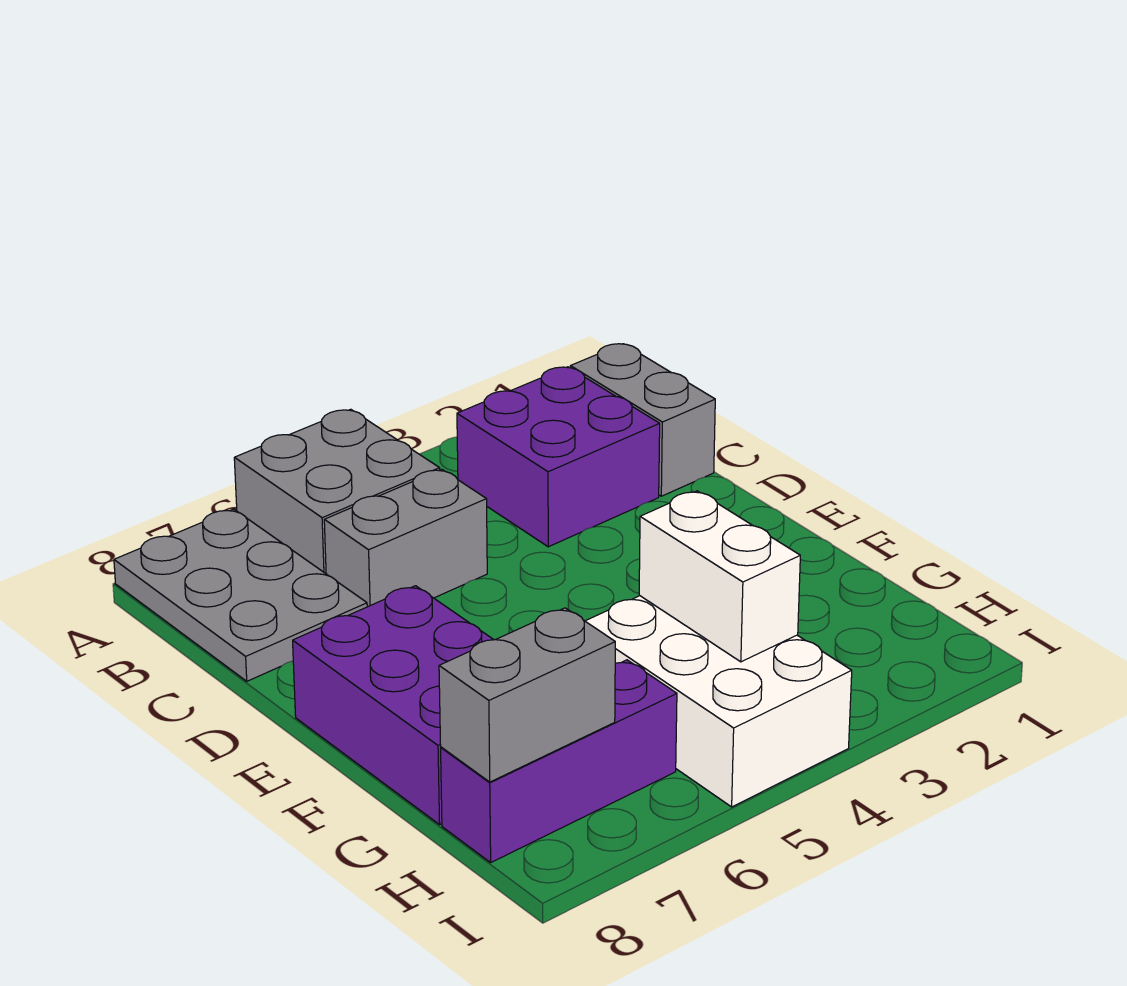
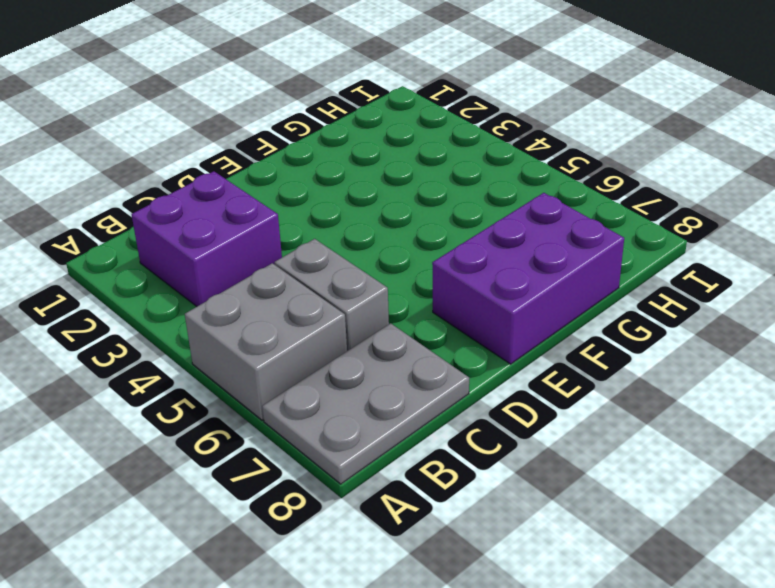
none -> grey brick B1:C1 level 1
none -> white brick G4:I5 level 1

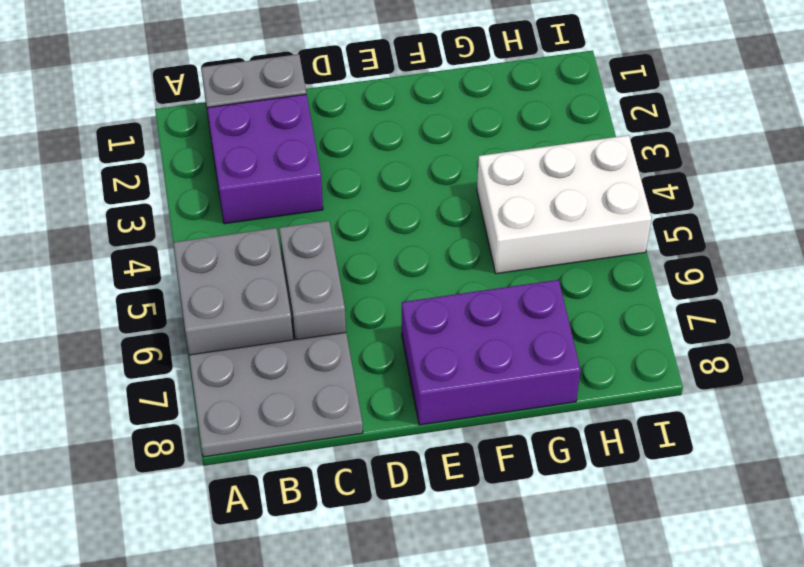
none -> purple brick H6:H8 level 1
none -> white brick G4:H4 level 2

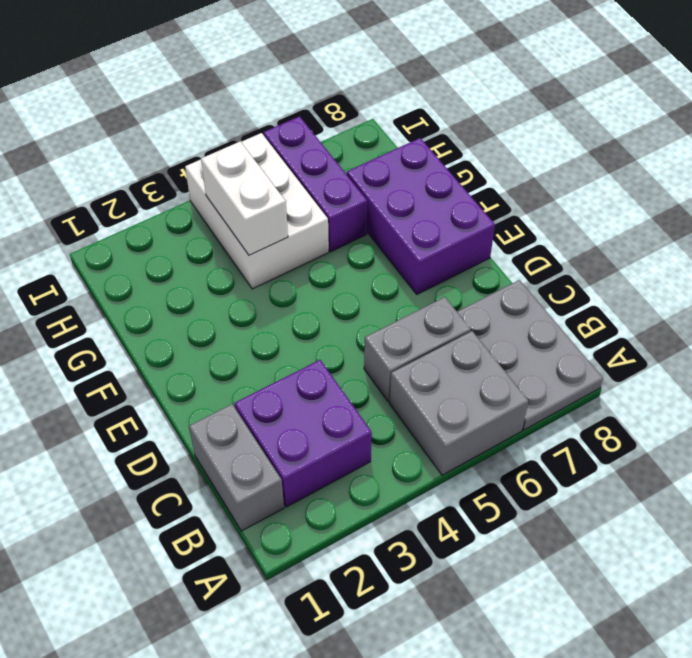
purple brick G6:I6 level 1 -> purple brick H6:H8 level 1
none -> grey brick H7:H8 level 2

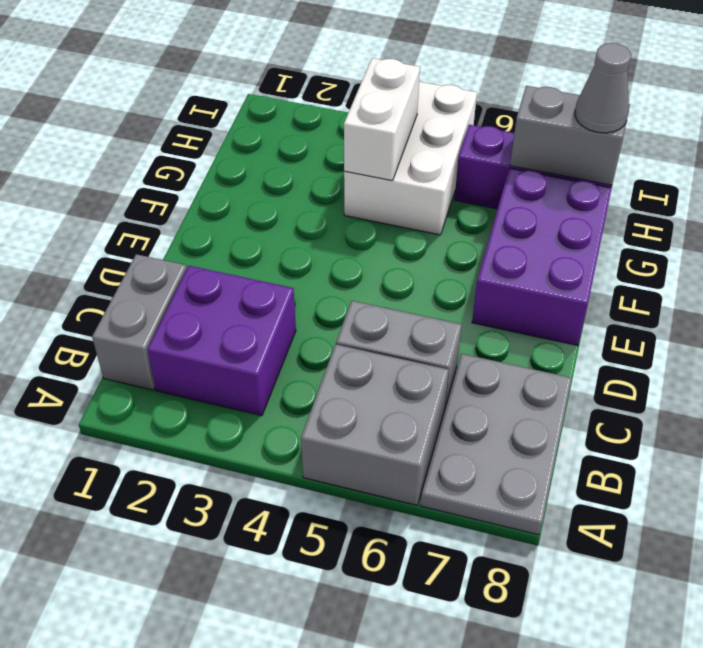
grey cone H8 level 3 -> none

